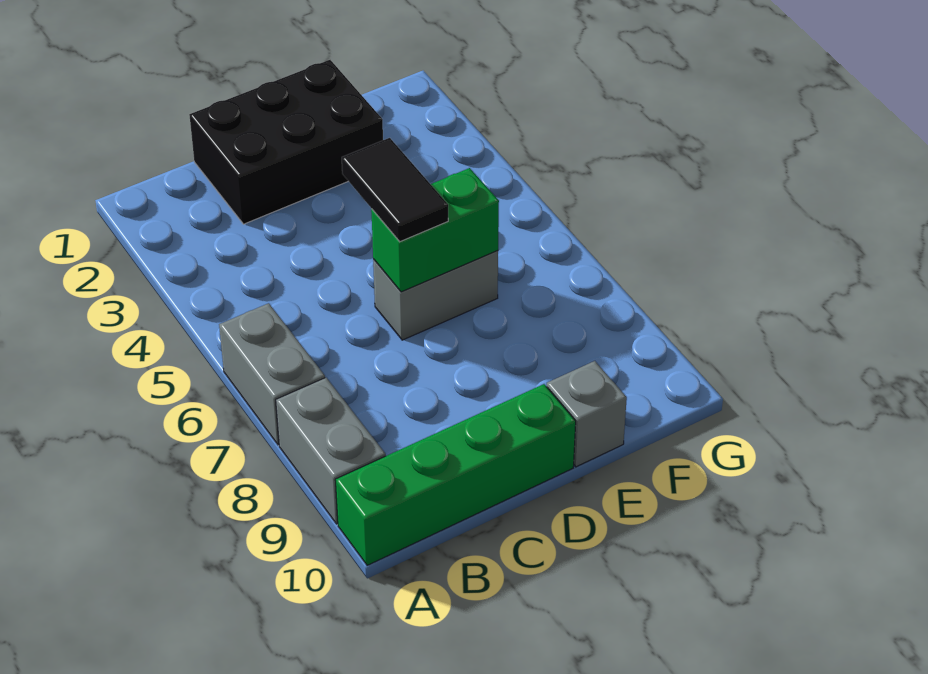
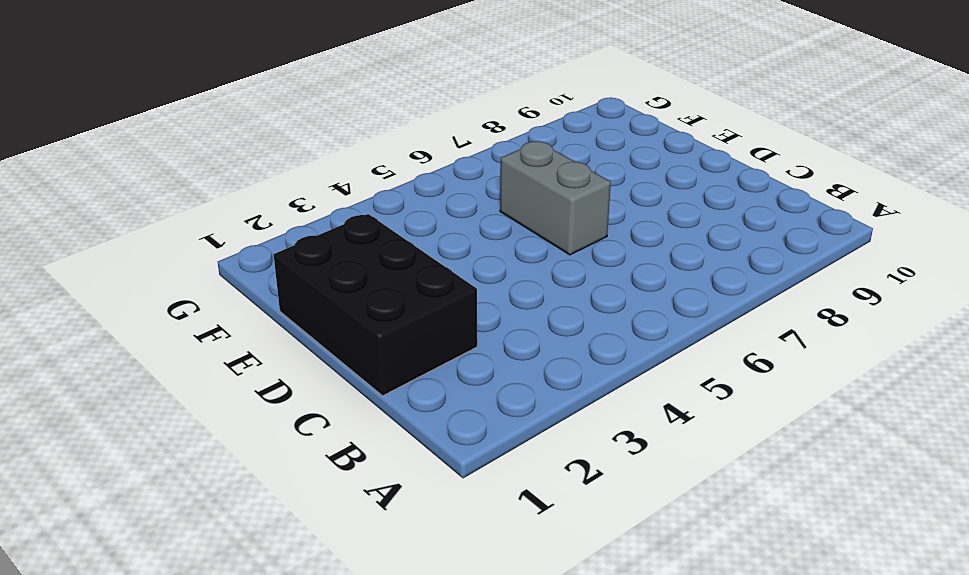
none -> grey brick A6:A7 level 1
none -> grey brick A8:A9 level 1

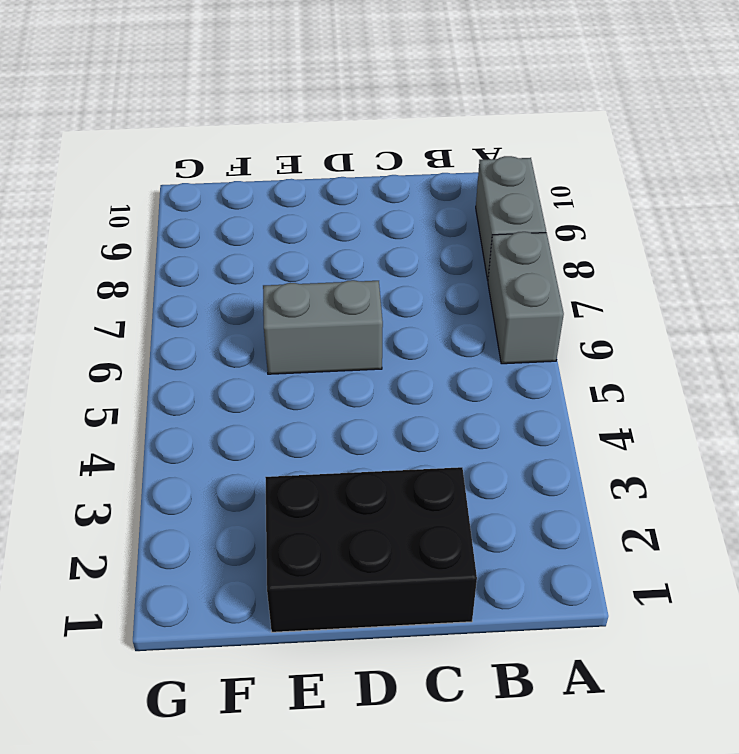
none -> green brick A10:D10 level 1
none -> grey brick E10 level 1

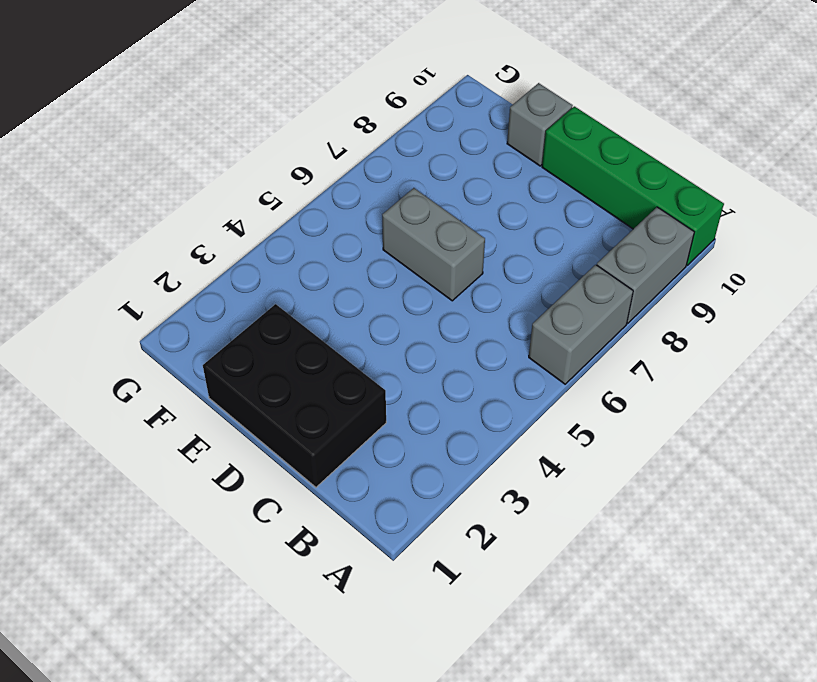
none -> green brick D6:E6 level 2
none -> black tile D5:D6 level 3

